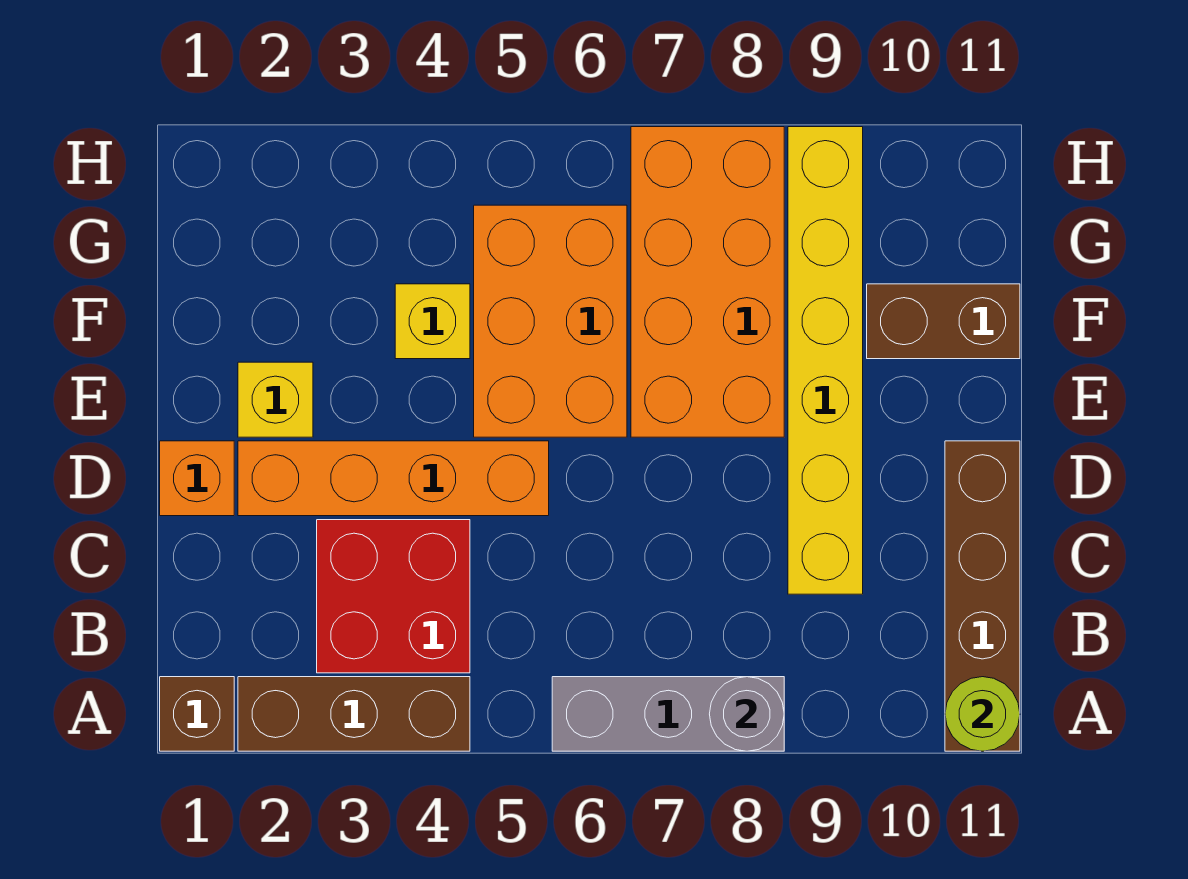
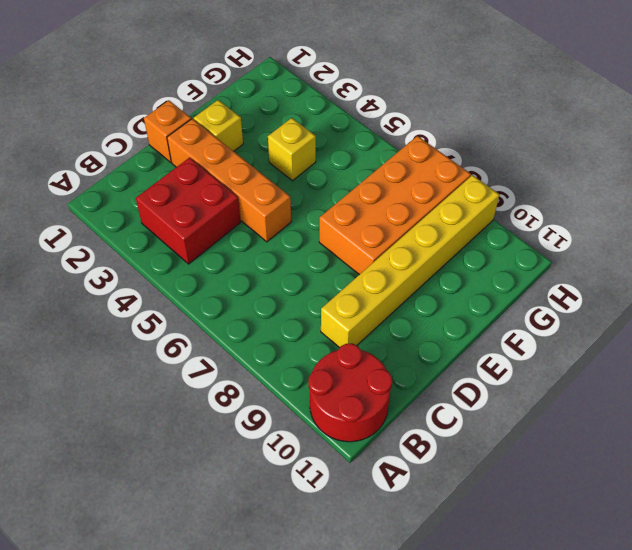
red round brick A10:B11 level 1 -> brown brick A11:D11 level 1
none -> brown brick A1 level 1
none -> brown brick A2:A4 level 1
none -> grey brick A6:A8 level 1

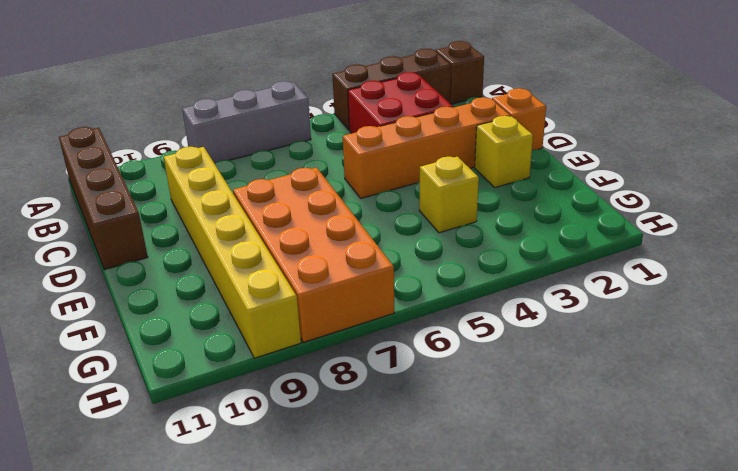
none -> orange brick E5:G6 level 1
none -> brown brick F10:F11 level 1
none -> grey round brick A8 level 2

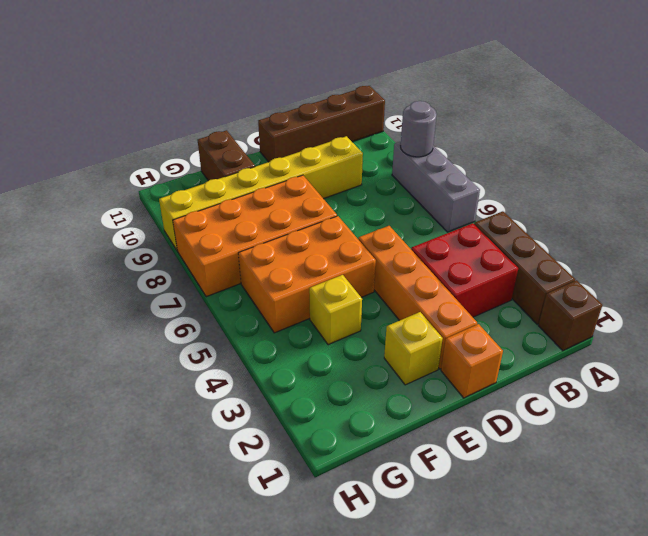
none -> lime round brick A11 level 2

